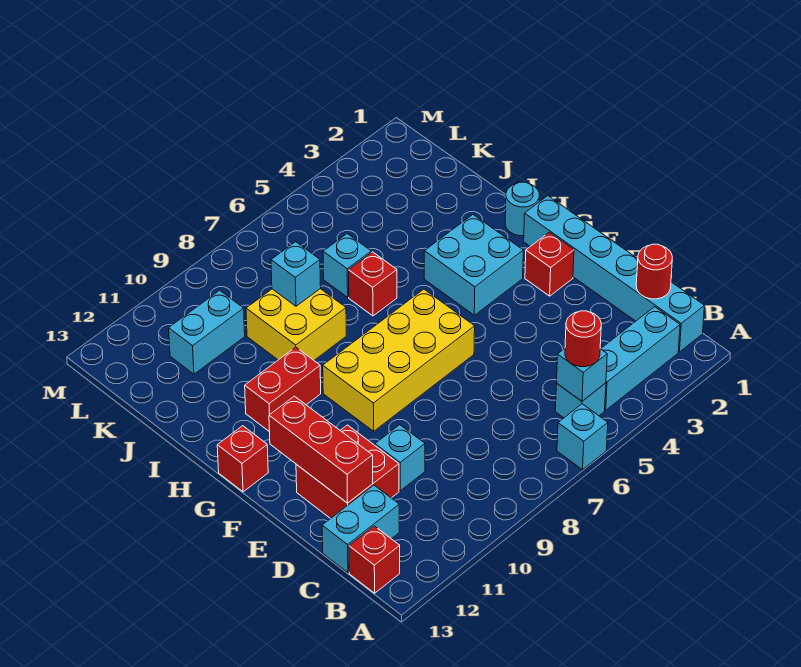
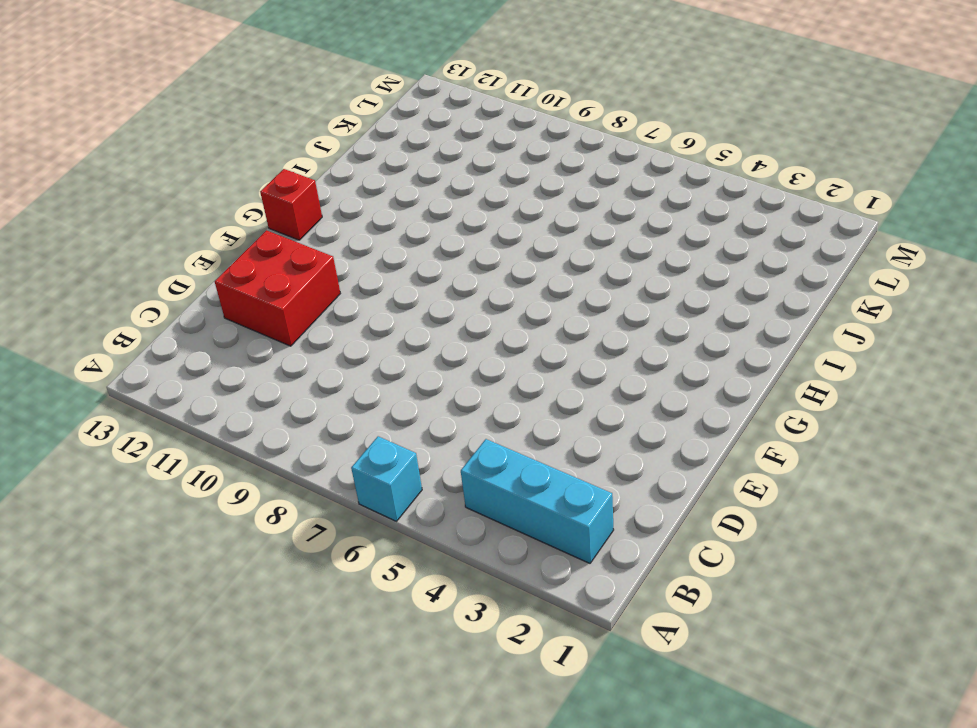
none -> cyan brick B1:G1 level 1
none -> cyan brick B5 level 1
none -> red brick B13 level 1

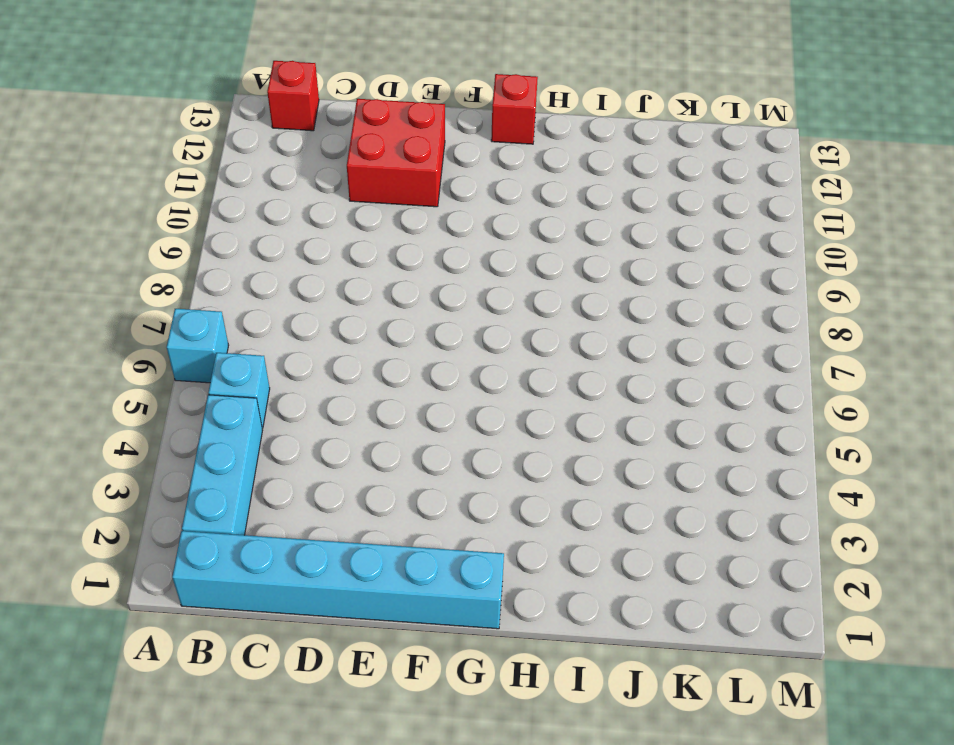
none -> cyan brick C12:C13 level 1
none -> cyan brick D10 level 1
none -> red brick F2 level 1

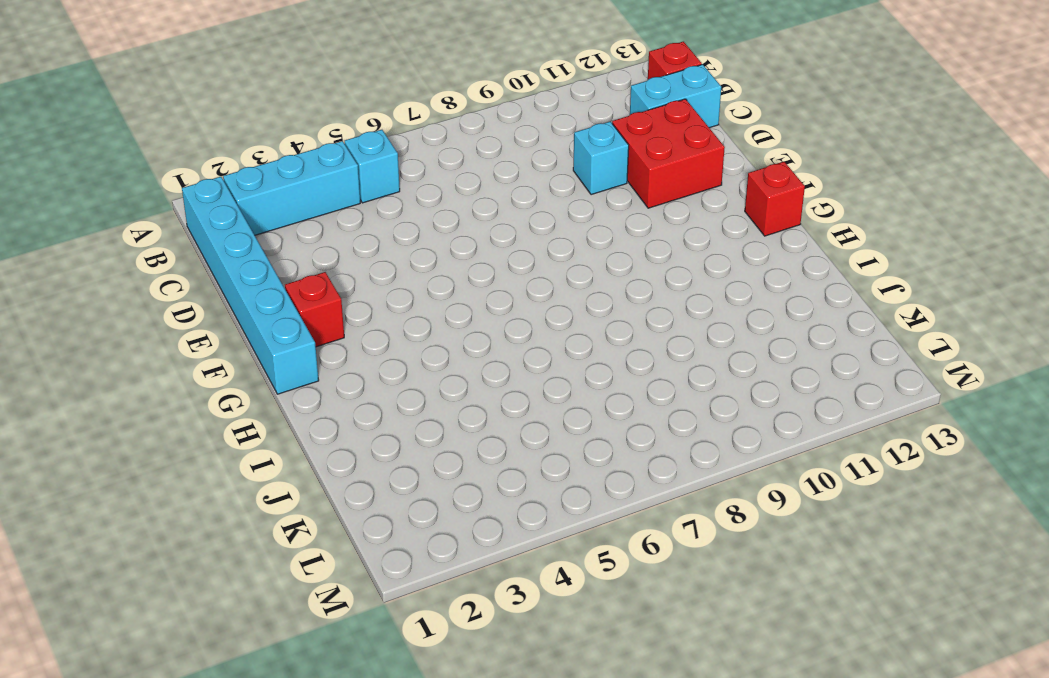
none -> cyan brick A6 level 1
none -> yellow brick F6:G9 level 1
none -> cyan brick G3:H4 level 1

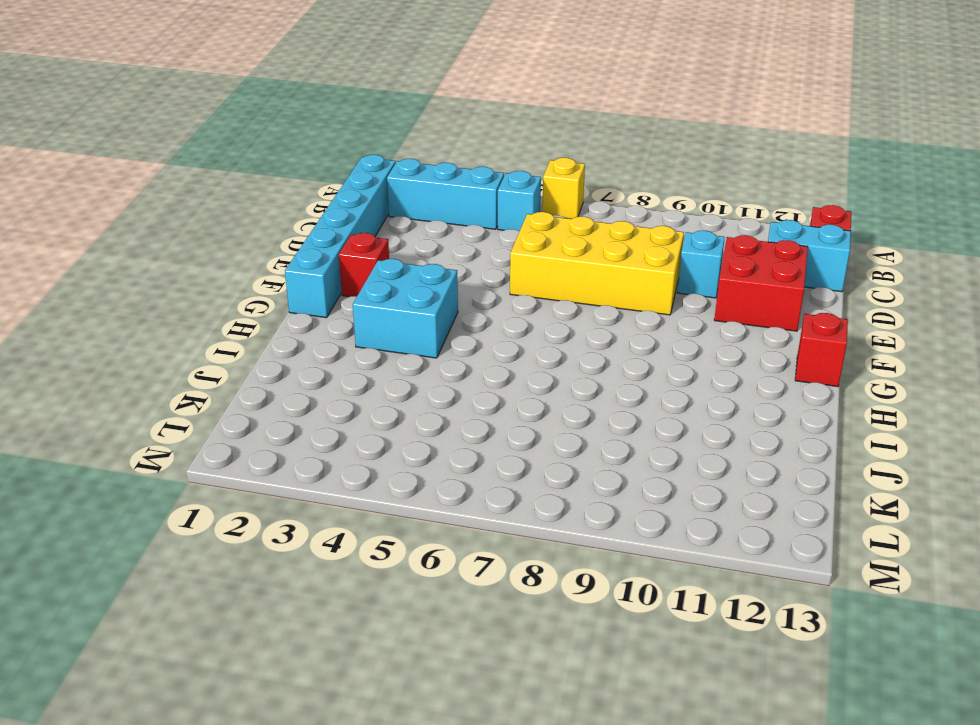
yellow brick A6 level 1 -> cyan brick A6 level 1
yellow brick D6:E9 level 1 -> yellow brick F6:G9 level 1
none -> cyan round brick H1 level 1
none -> red brick H10:H11 level 1
none -> red brick I6 level 1

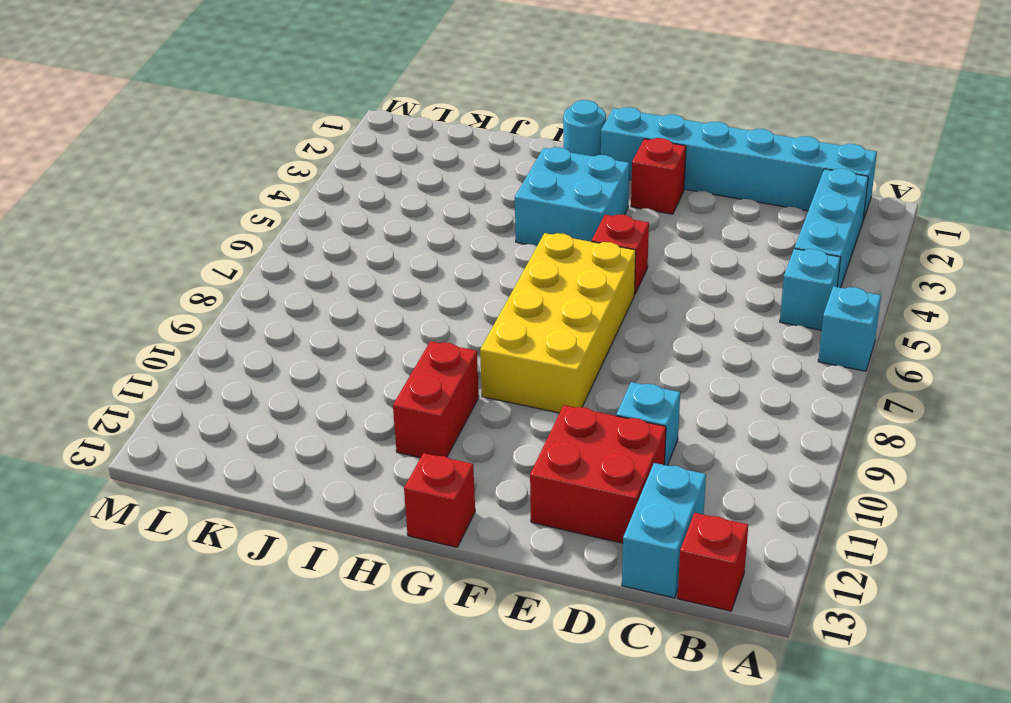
red brick F5 level 1 -> red brick I6 level 1
none -> yellow brick I8:J9 level 1
none -> cyan brick J6 level 1
none -> cyan brick K10:K11 level 1

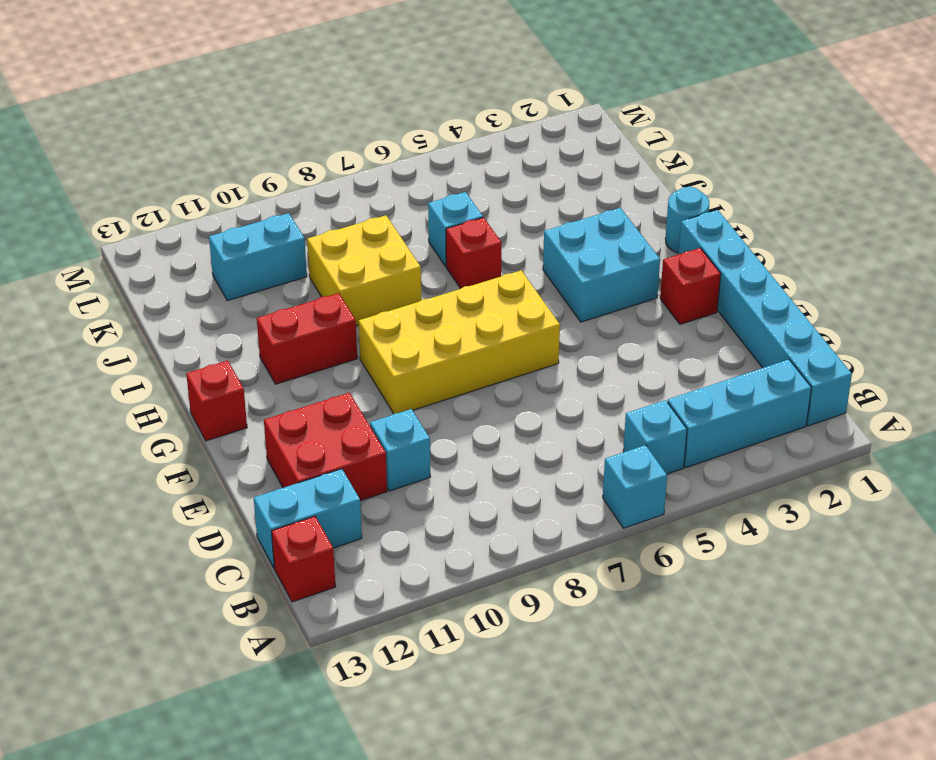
none -> cyan brick B5 level 2
none -> red round brick C1 level 2
none -> red brick D12:F12 level 2

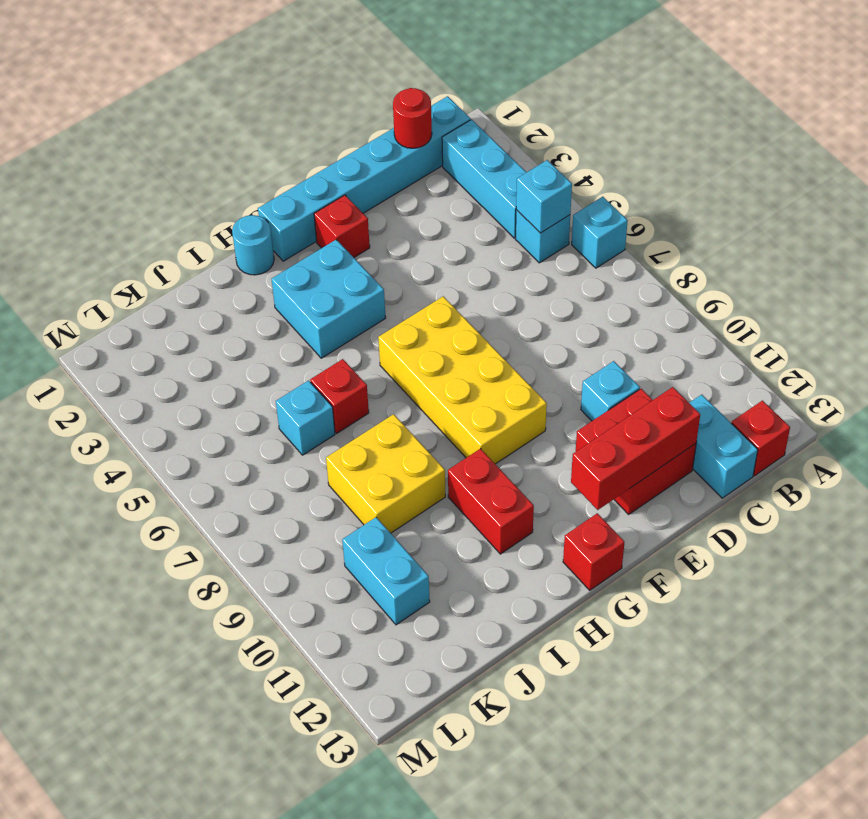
none -> cyan brick J8 level 2
none -> red round brick B5 level 3

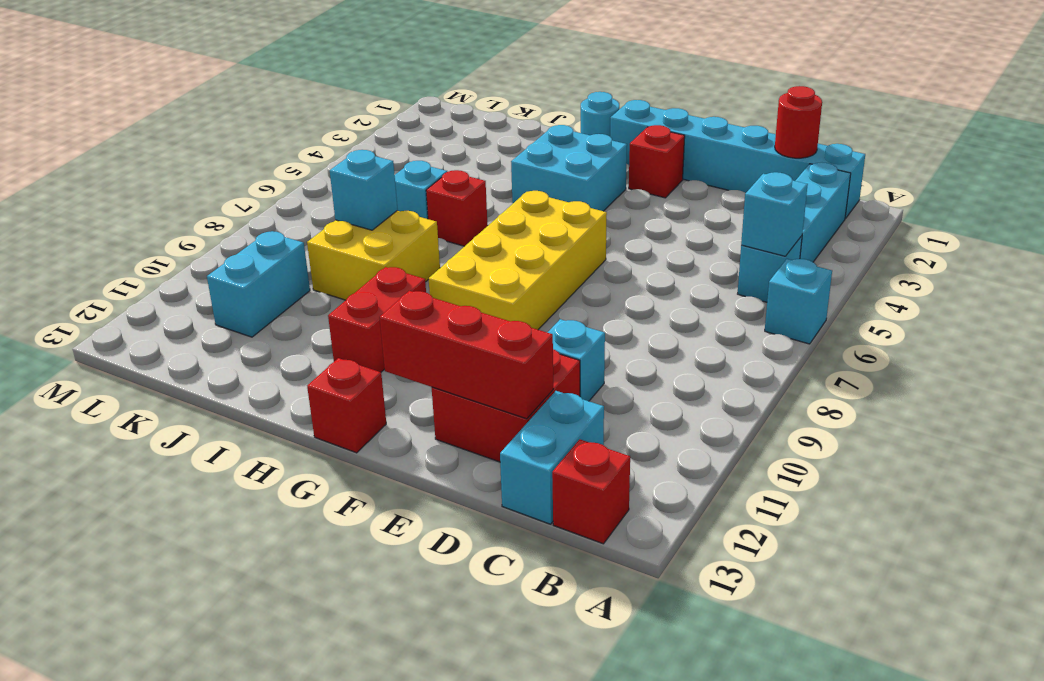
none -> red round brick B5 level 3

